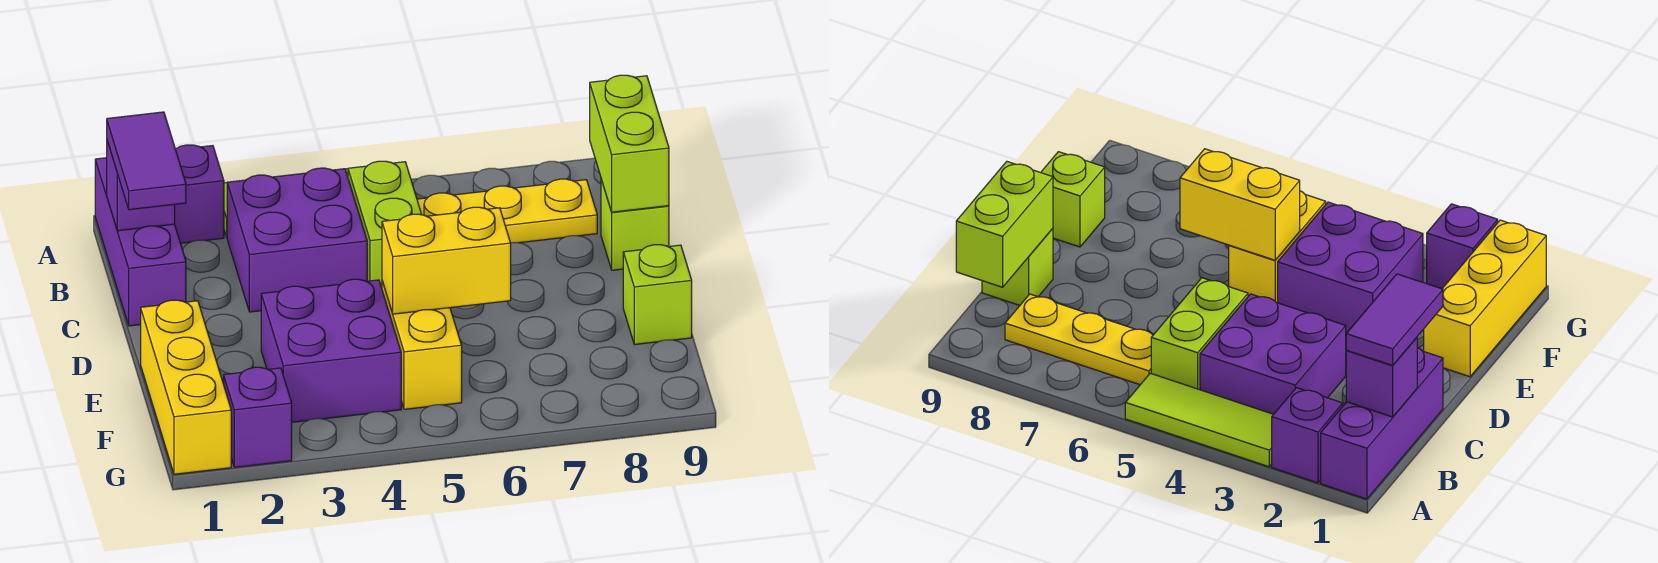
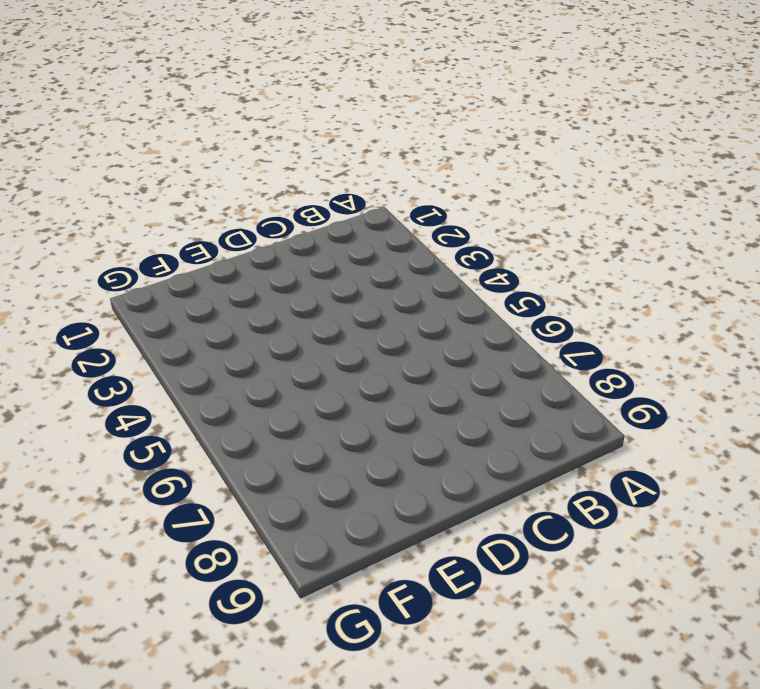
none -> purple brick A1:C1 level 1
none -> purple brick A2 level 1
none -> lime tile A3:A5 level 1

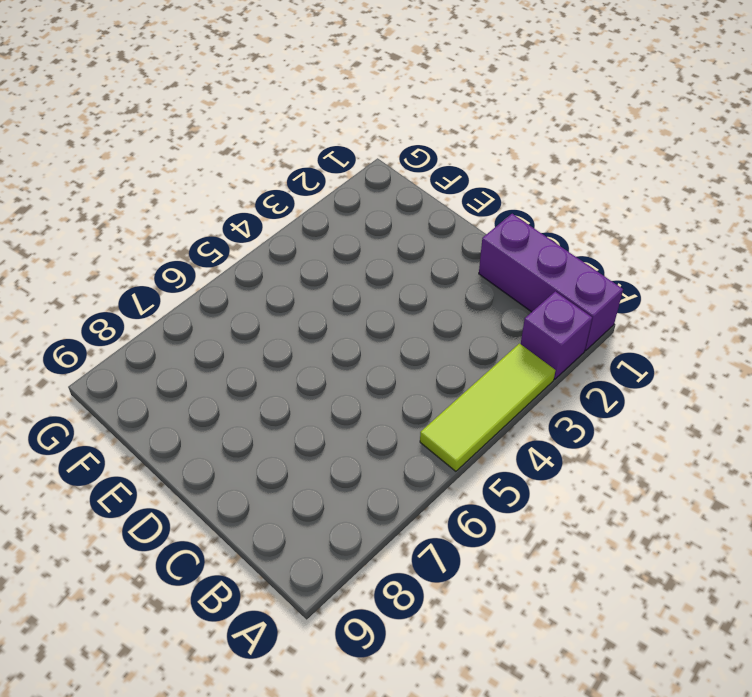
none -> purple brick B3:C4 level 1
none -> lime brick B5:C5 level 1
none -> yellow plate B6:B8 level 1

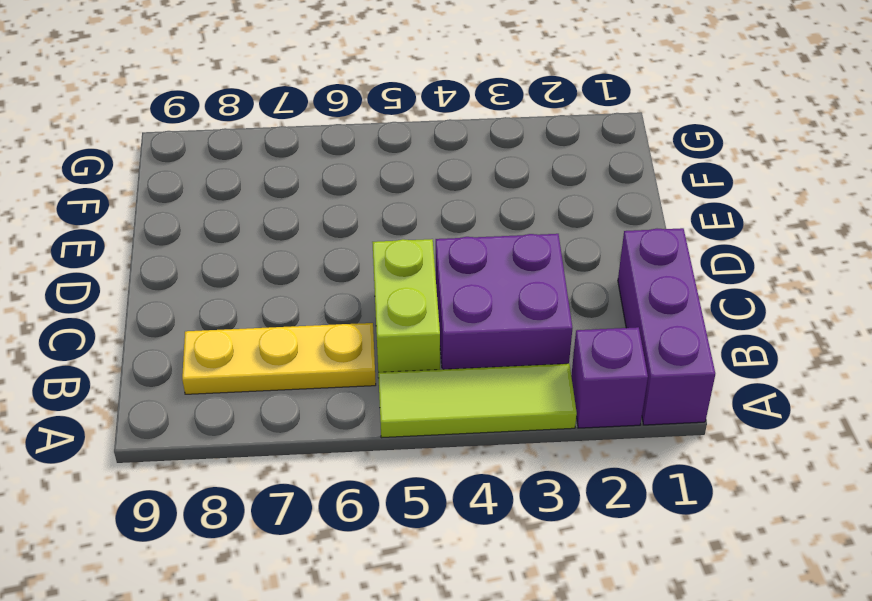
none -> lime brick C9 level 1
none -> yellow brick E1:G1 level 1
none -> purple brick E3:F4 level 1

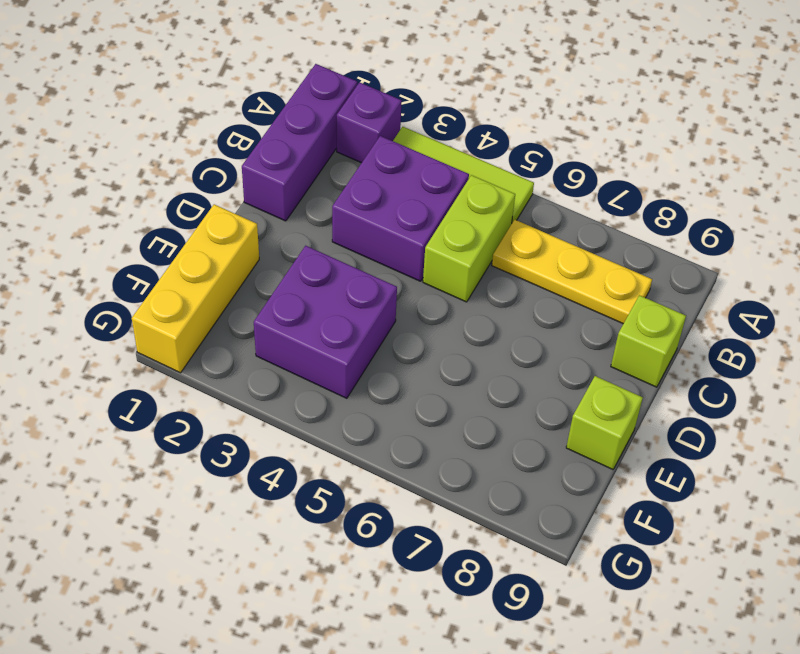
none -> yellow brick E5:F5 level 1
none -> purple brick G2 level 1
none -> purple brick B1 level 2

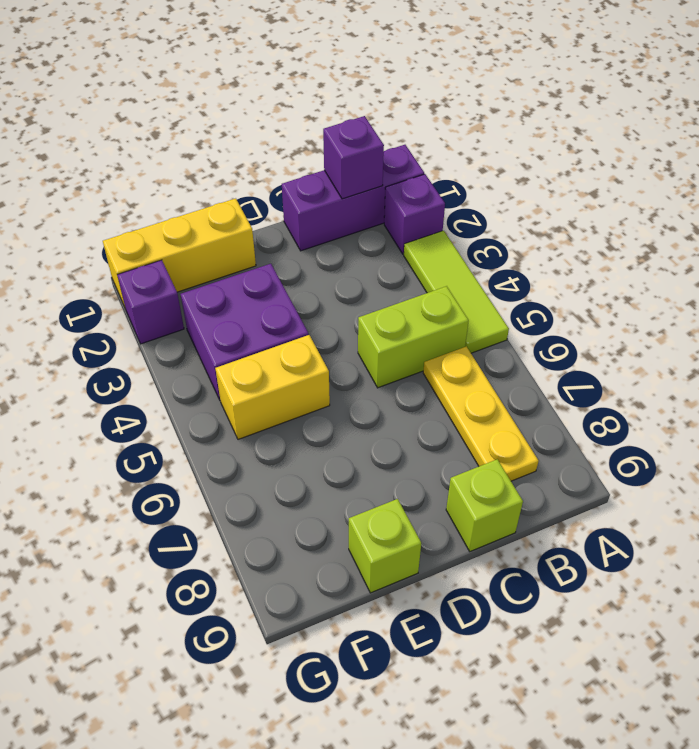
none -> purple brick B3:C4 level 1
none -> lime brick B9:C9 level 2
none -> yellow brick E5:E6 level 2

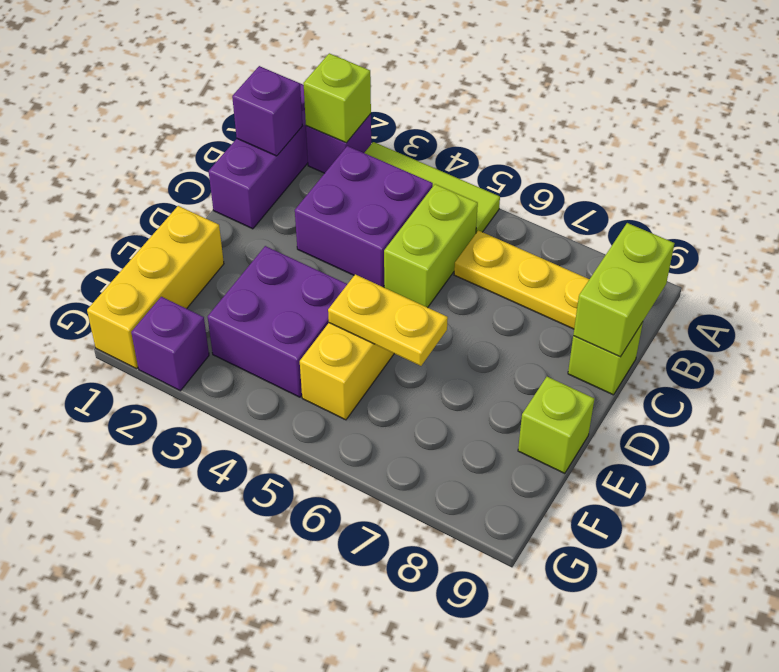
lime brick A2 level 2 -> none
yellow plate E5:E6 level 2 -> yellow brick E5:E6 level 2
none -> purple tile B1:C1 level 3

